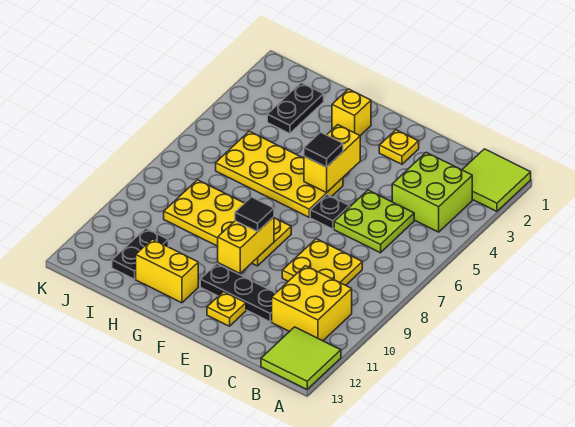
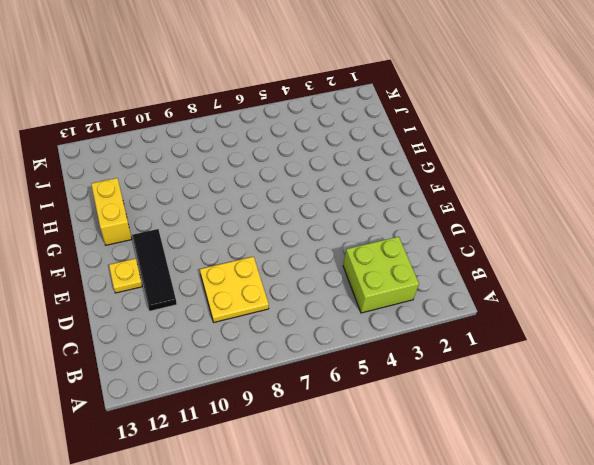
black tile D11:F11 level 1 -> black plate D11:F11 level 1
none -> lime tile A1:B2 level 1
none -> lime tile A12:B13 level 1
none -> yellow brick B10:C11 level 1

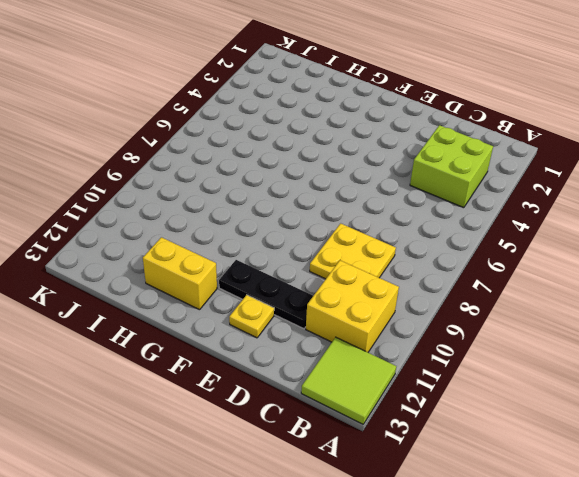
none -> lime tile A1:B2 level 1
none -> lime plate C5:D6 level 1
none -> yellow plate E2 level 1

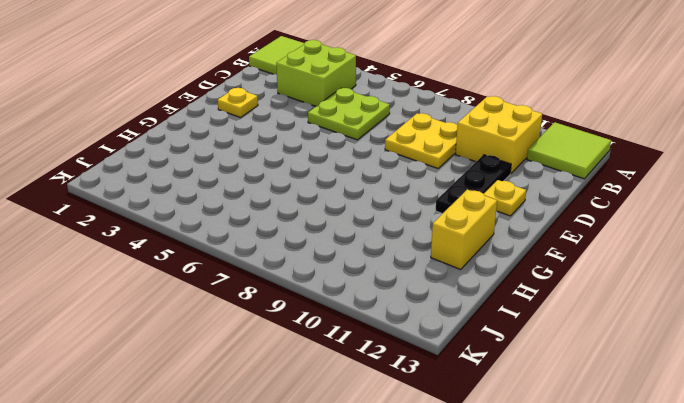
none -> black plate E6 level 1
none -> yellow plate F5:I6 level 1
none -> yellow plate F8:I9 level 1

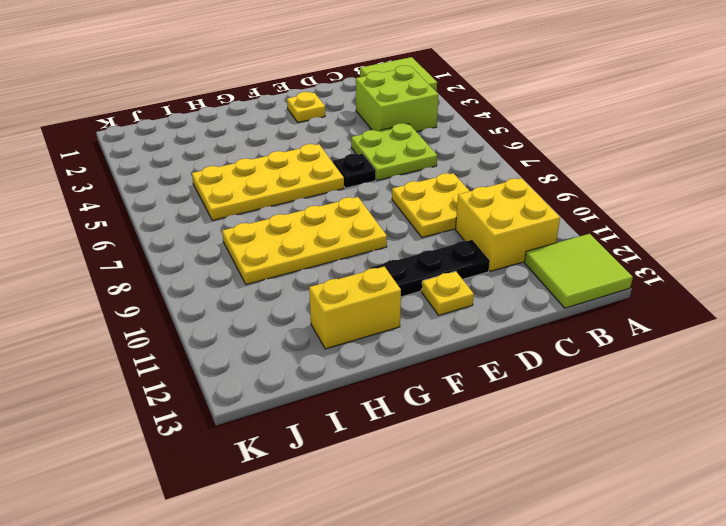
none -> yellow brick G2 level 1
none -> black plate I2:I3 level 1
none -> black plate I11:I12 level 1

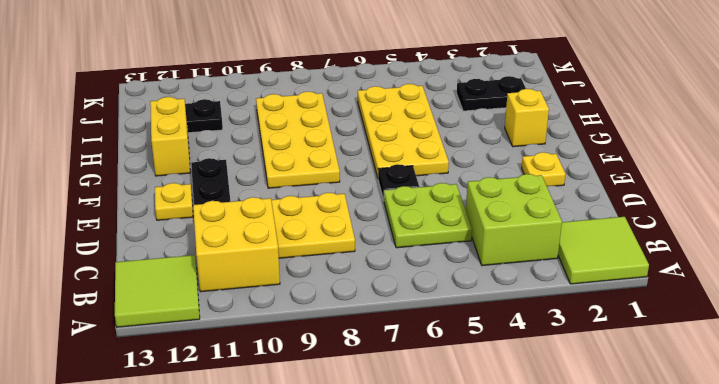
none -> yellow brick F4:F5 level 2
none -> yellow brick F9:F10 level 2
none -> black tile F5 level 3

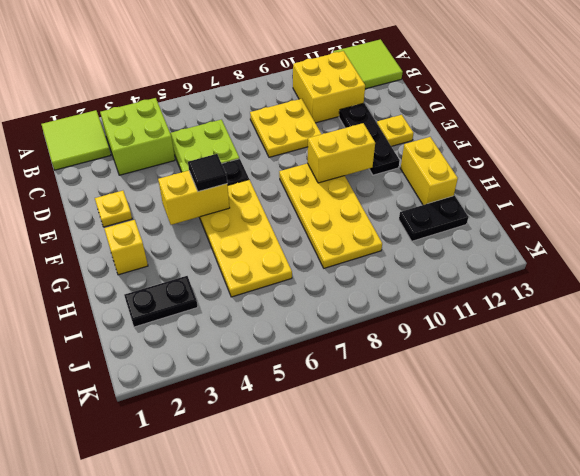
none -> black tile F9 level 3

